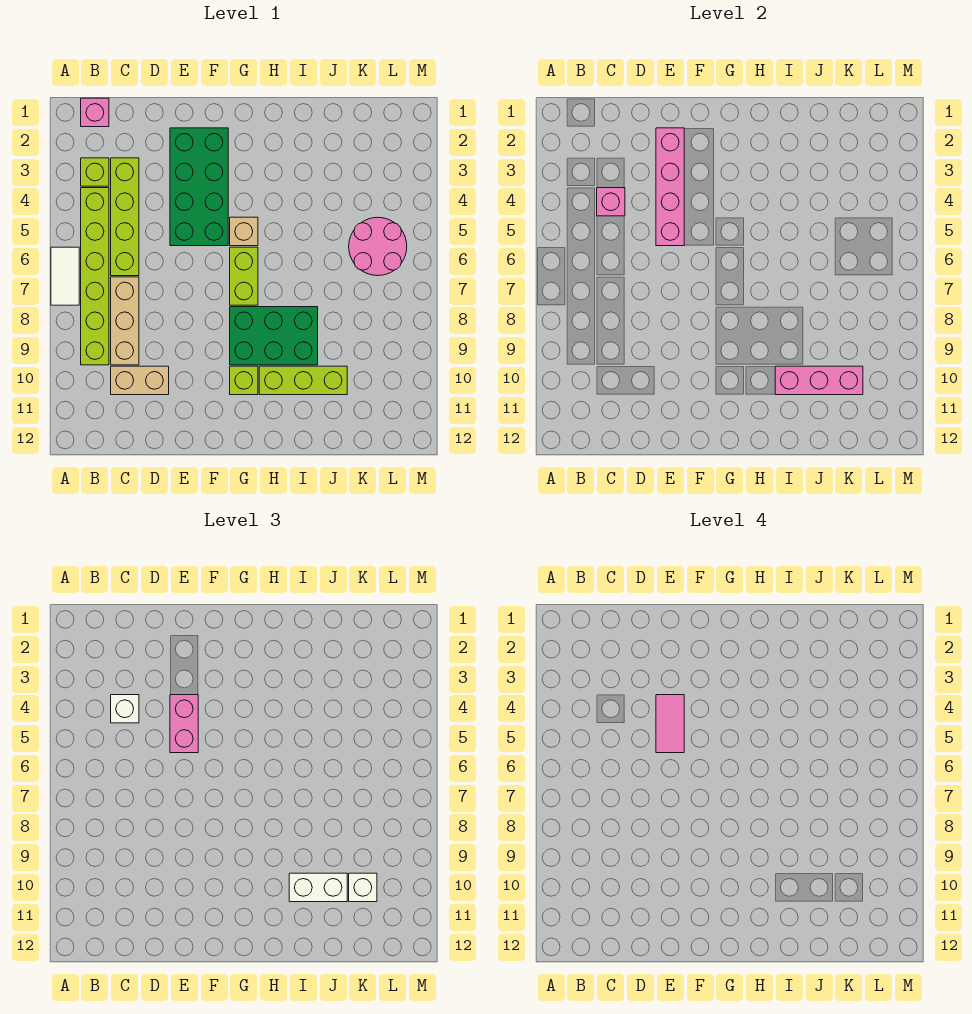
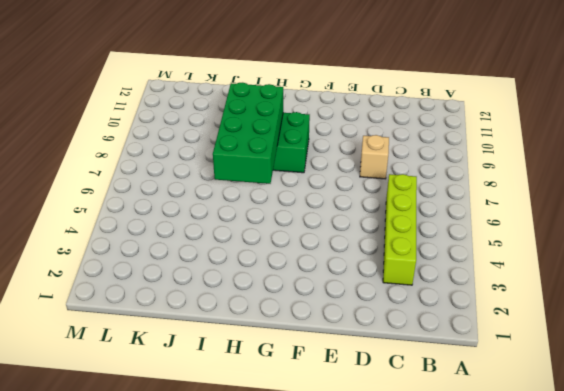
tan brick D8 level 1 -> tan brick G5 level 1
green brick H6:I9 level 2 -> green brick E2:F5 level 1
none -> white tile A6:A7 level 1
none -> pink brick B1 level 1
none -> lime brick B3 level 1

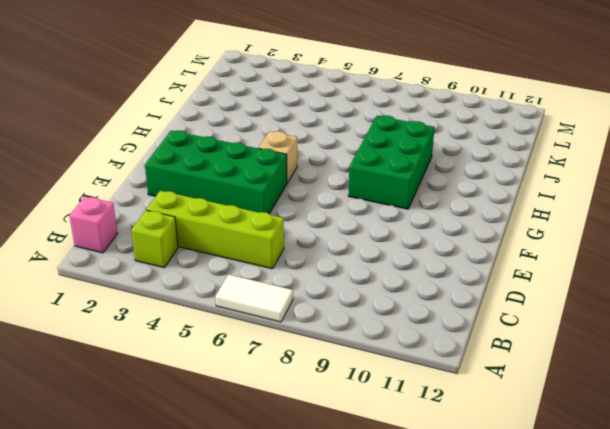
none -> lime brick B4:B9 level 1
none -> tan brick C7:C9 level 1
none -> tan brick C10:D10 level 1

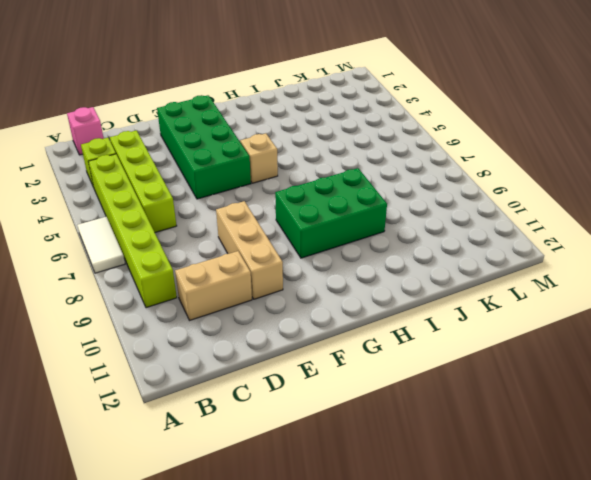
tan brick E8:E10 level 1 -> tan brick C7:C9 level 1
none -> lime brick G6:G7 level 1
none -> lime brick G10 level 1
none -> lime brick H10:J10 level 1

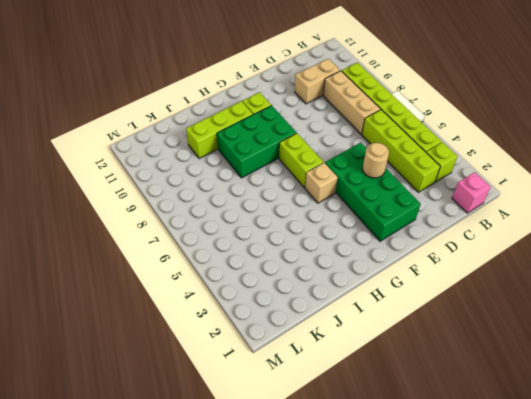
tan round brick E4 level 2 -> pink brick E2:E5 level 2
none -> pink round brick K5:L6 level 1
none -> pink brick C4 level 2
none -> pink brick I10:K10 level 2

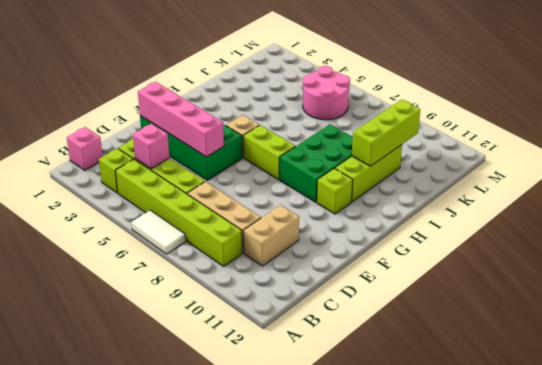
lime brick I10:K10 level 2 -> pink brick I10:K10 level 2
none -> white brick C4 level 3
none -> pink brick E4:E5 level 3
none -> white brick I10:J10 level 3

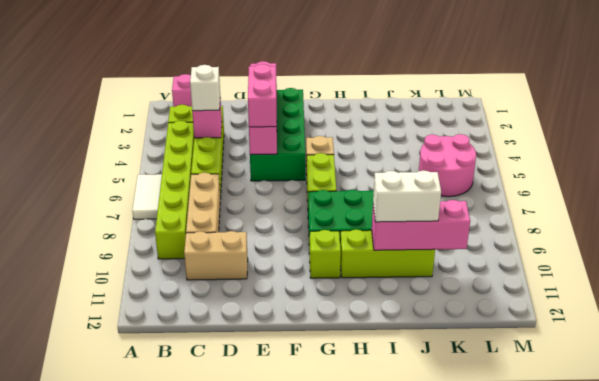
none -> white brick K10 level 3
none -> pink tile E4:E5 level 4

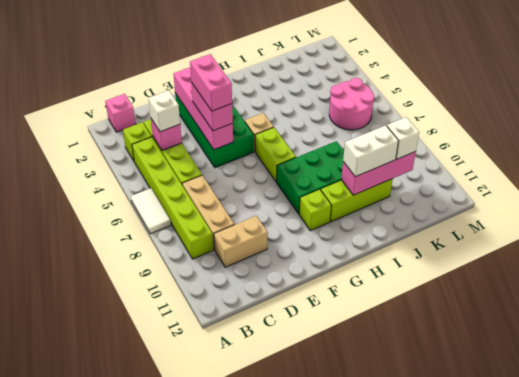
pink brick E4:E5 level 4 -> pink tile E4:E5 level 4

